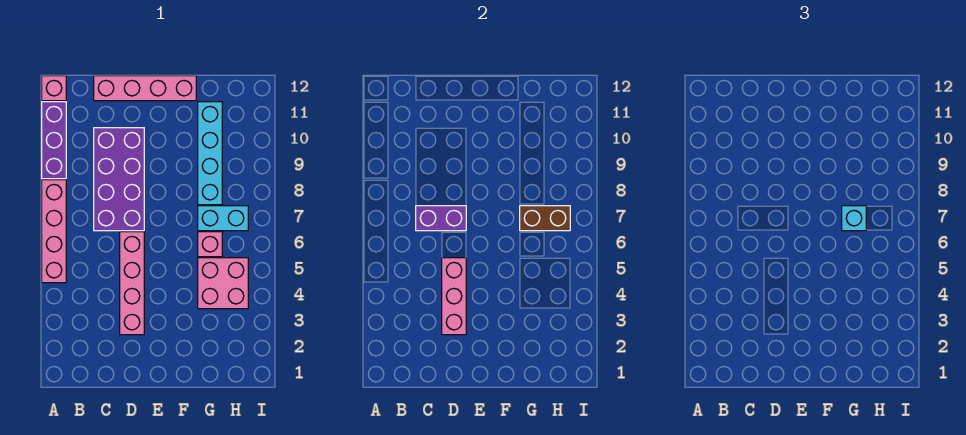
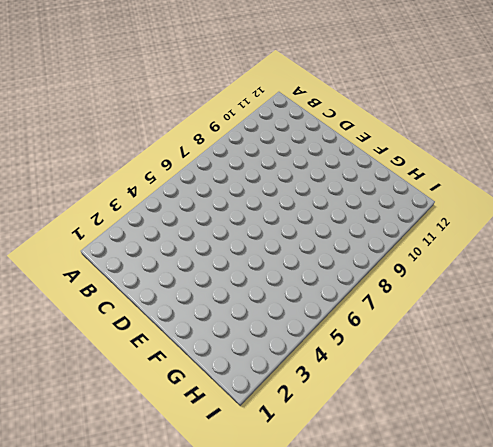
none -> pink brick A5:A8 level 1
none -> purple brick A9:A11 level 1
none -> pink brick A12 level 1

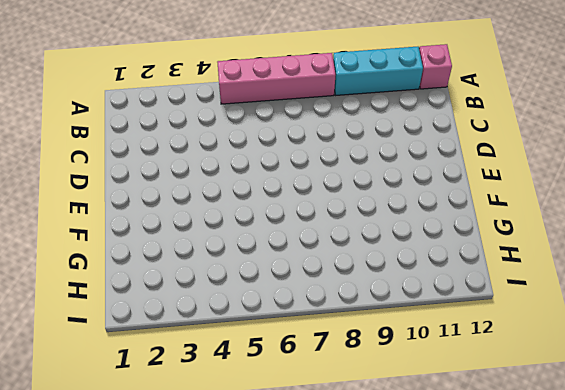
cyan brick A9:A11 level 1 -> purple brick A9:A11 level 1
none -> purple brick C7:D10 level 1
none -> pink brick C12:F12 level 1
none -> pink brick D3:D6 level 1

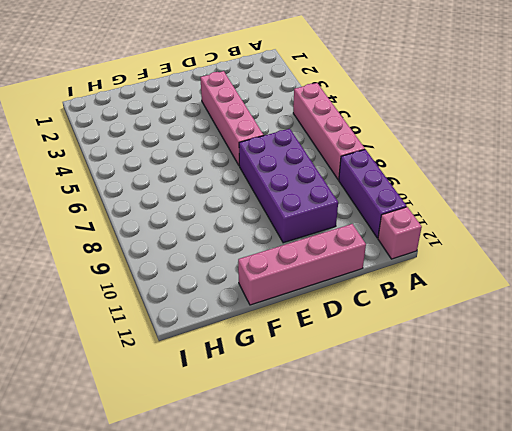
none -> pink brick G4:H5 level 1
none -> pink brick G6 level 1
none -> cyan brick G7:H7 level 1

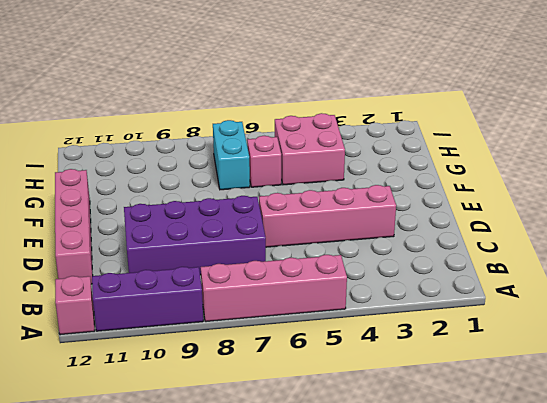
none -> cyan brick G8:G11 level 1
none -> purple brick C7:D7 level 2
none -> pink brick D3:D5 level 2

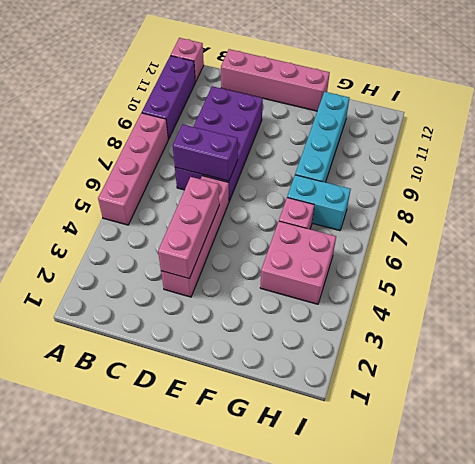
none -> brown brick G7:H7 level 2
none -> cyan brick G7 level 3

